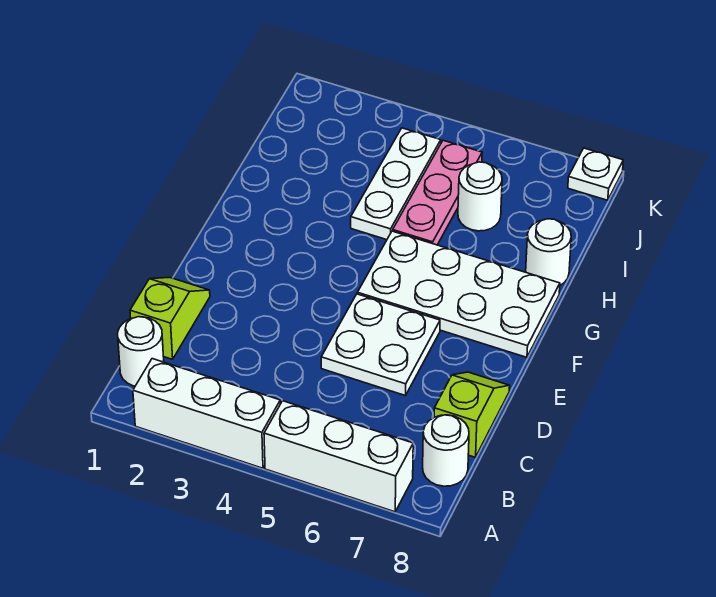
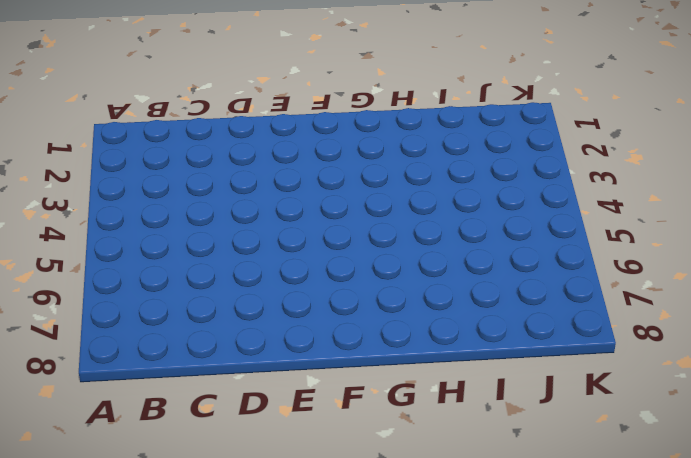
none -> white brick A2:A4 level 1
none -> white brick A5:A7 level 1
none -> white round brick B1 level 1

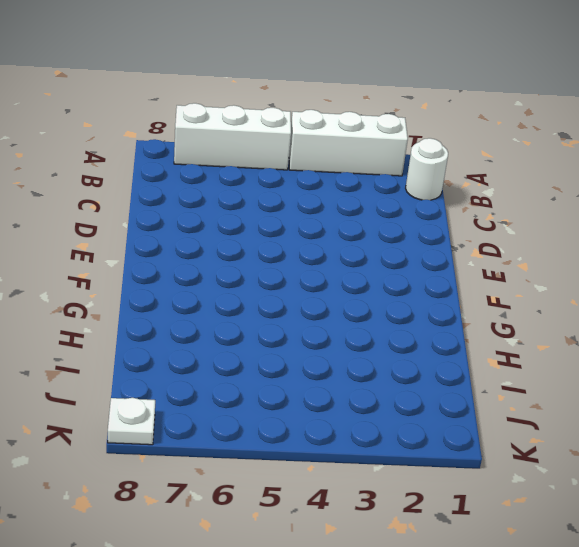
none -> white round brick B8 level 1
none -> lime slope C1:D1 level 1 top C
none -> lime slope C8:D8 level 1 top C

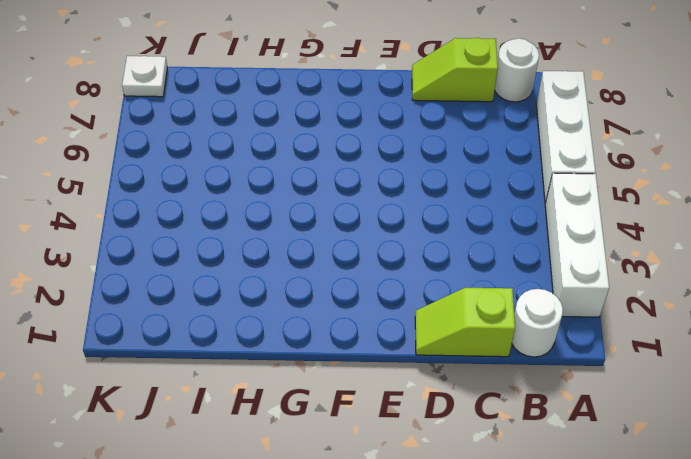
none -> white plate D5:E6 level 1
none -> white plate F5:G8 level 1
none -> white plate H4:J4 level 1

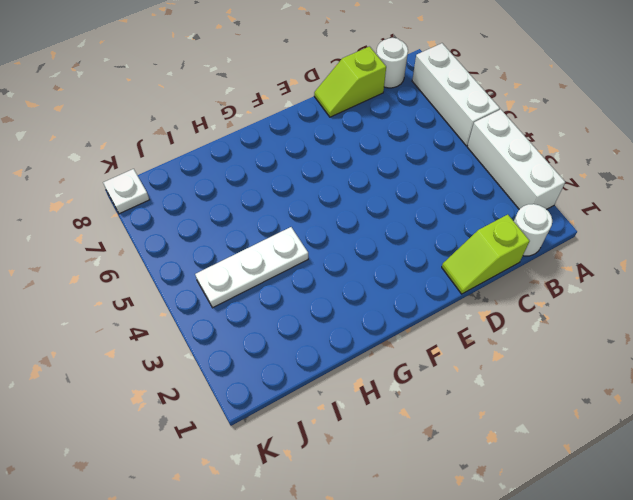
none -> white plate D5:E6 level 1
none -> white plate F5:G8 level 1
none -> pink plate H5:J5 level 1

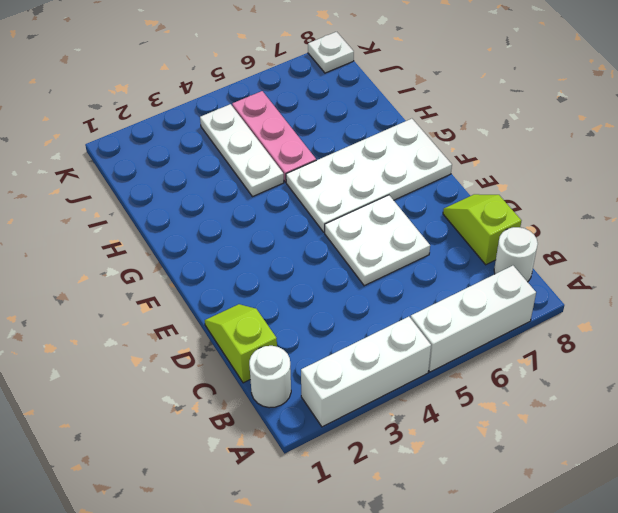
none -> white round brick H8 level 1
none -> white round brick I6 level 1

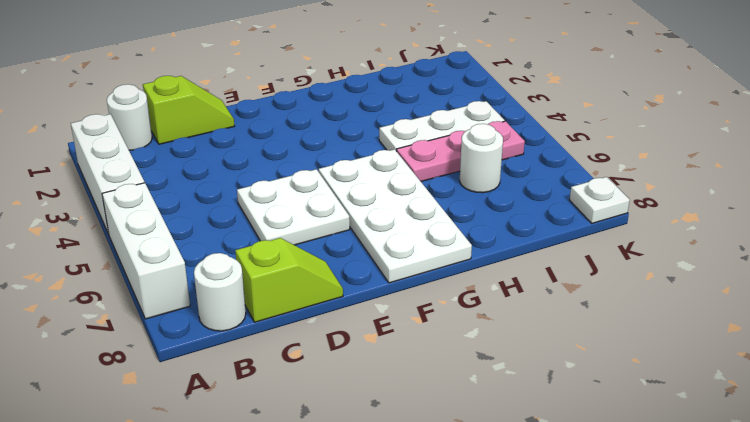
none -> white round brick H8 level 1

